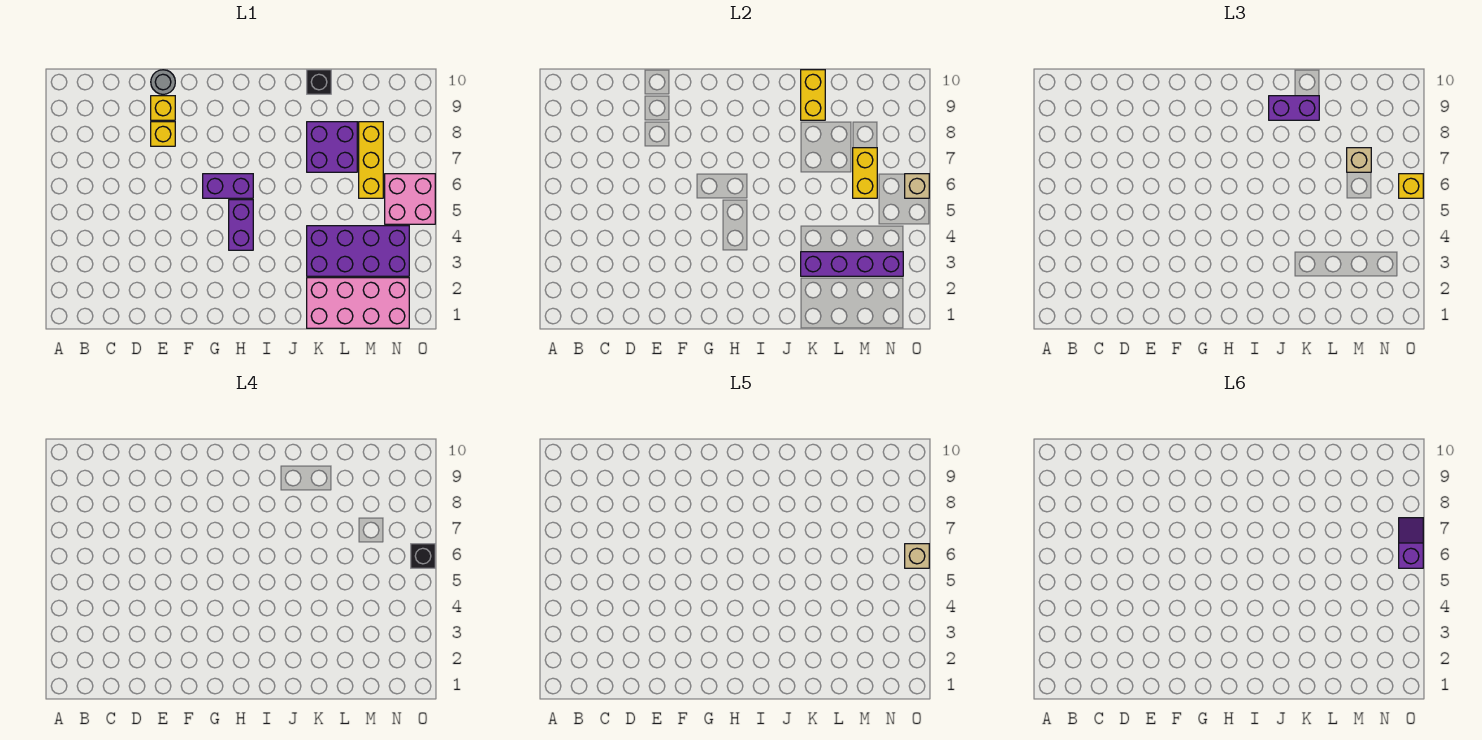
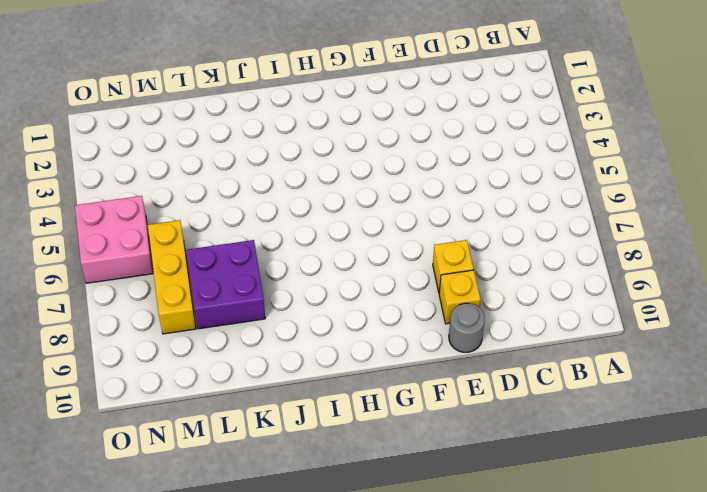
none -> purple brick G6:H6 level 1
none -> purple brick H4:H5 level 1
none -> pink brick K1:N2 level 1

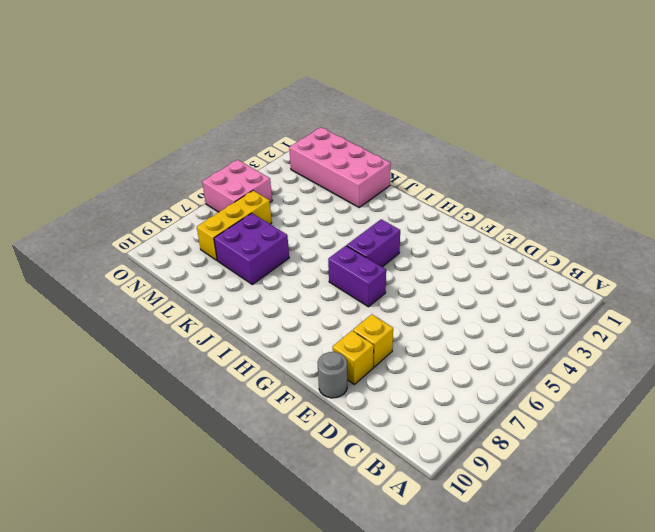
none -> purple brick K3:N4 level 1
none -> black brick K10 level 1
none -> purple brick K3:N3 level 2

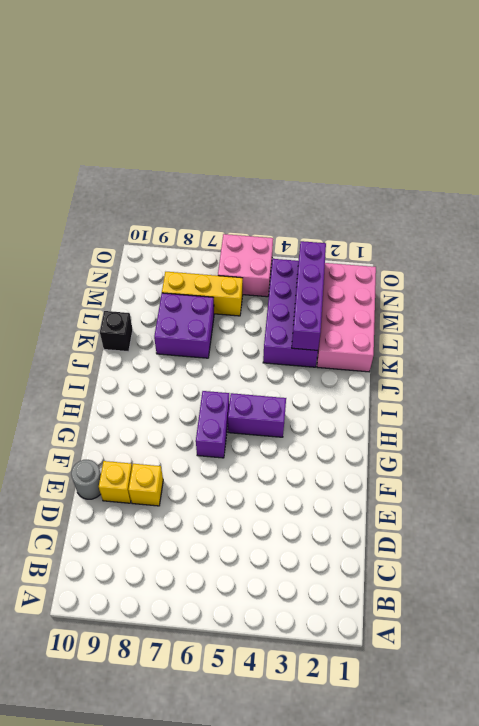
none -> yellow brick K9:K10 level 2
none -> yellow brick M6:M7 level 2
none -> tan brick O6 level 2

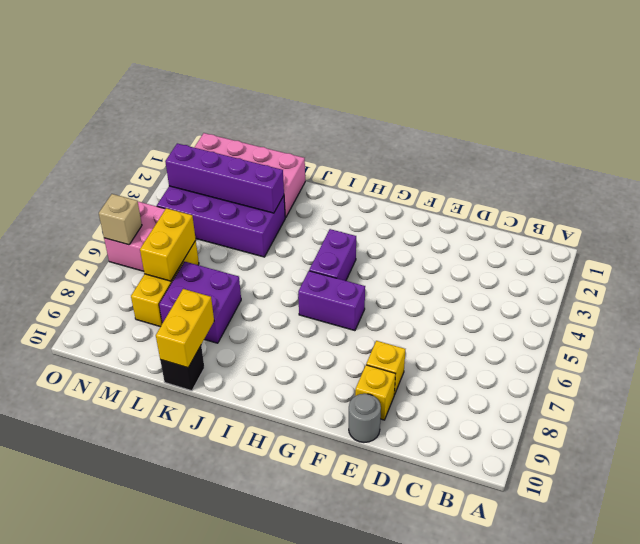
none -> purple brick J9:K9 level 3
none -> tan brick M7 level 3
none -> yellow brick O6 level 3

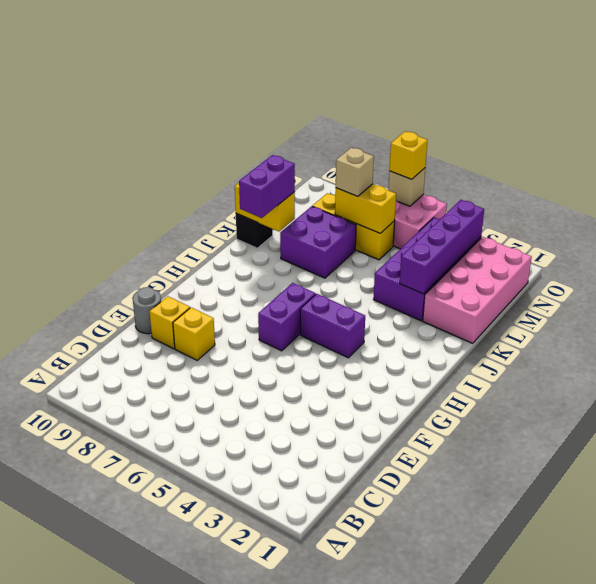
none -> black brick O6 level 4
none -> tan brick O6 level 5
none -> purple slope O6:O7 level 6 top 6

